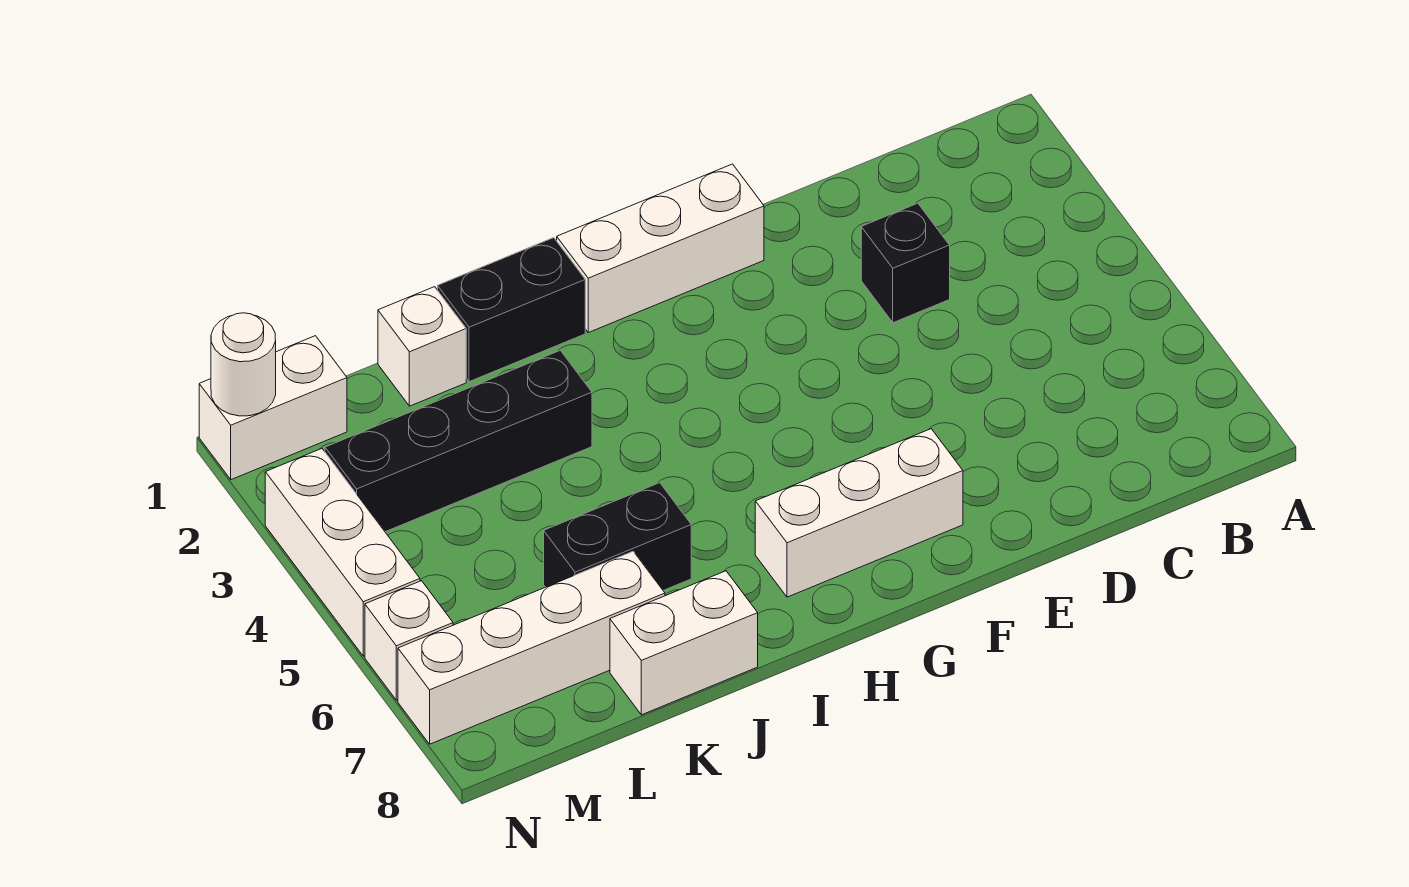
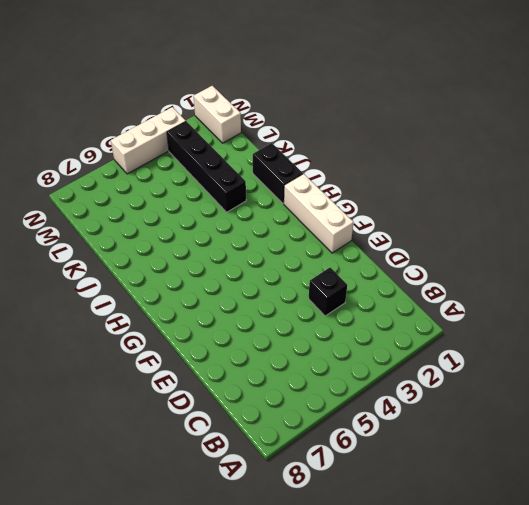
none -> white brick F7:H7 level 1
none -> black brick J6:K6 level 1
none -> white brick J8:K8 level 1

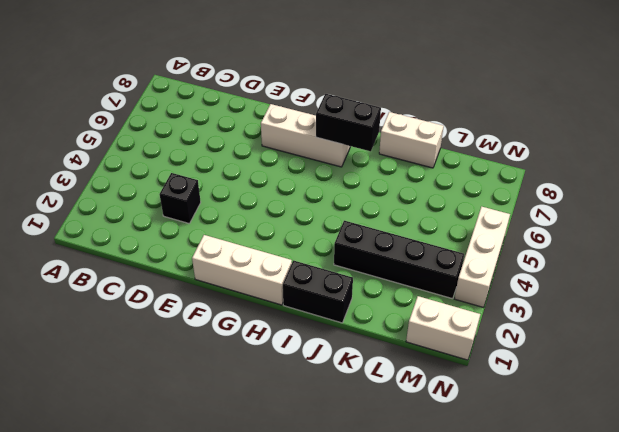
black brick H7:I7 level 2 -> black brick J6:K6 level 1
none -> white brick K1 level 1
none -> white brick K7:N7 level 1
none -> white brick N6 level 1

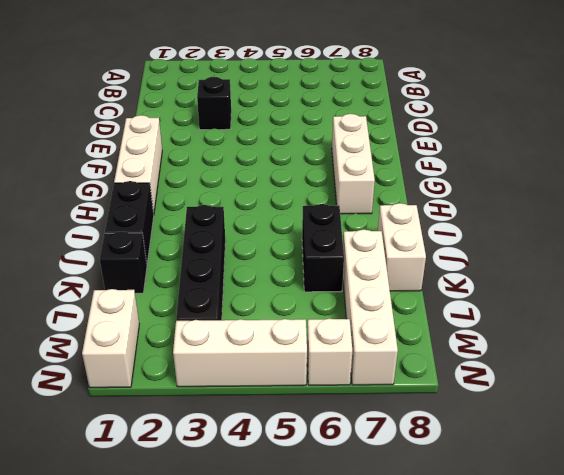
black brick K1 level 1 -> white brick K1 level 1
none -> white round brick N1 level 2

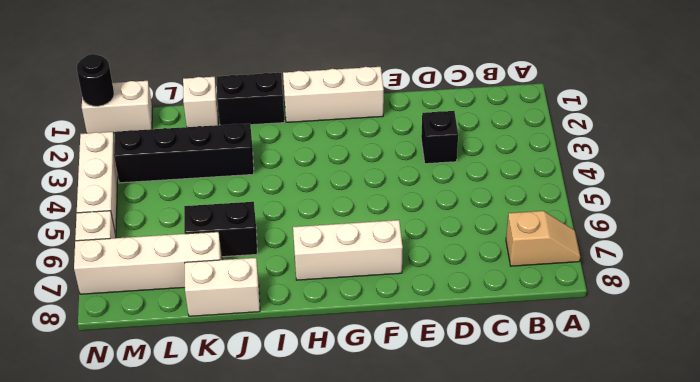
tan slope A7:B7 level 1 top B -> none
black round brick N1 level 2 -> white round brick N1 level 2

